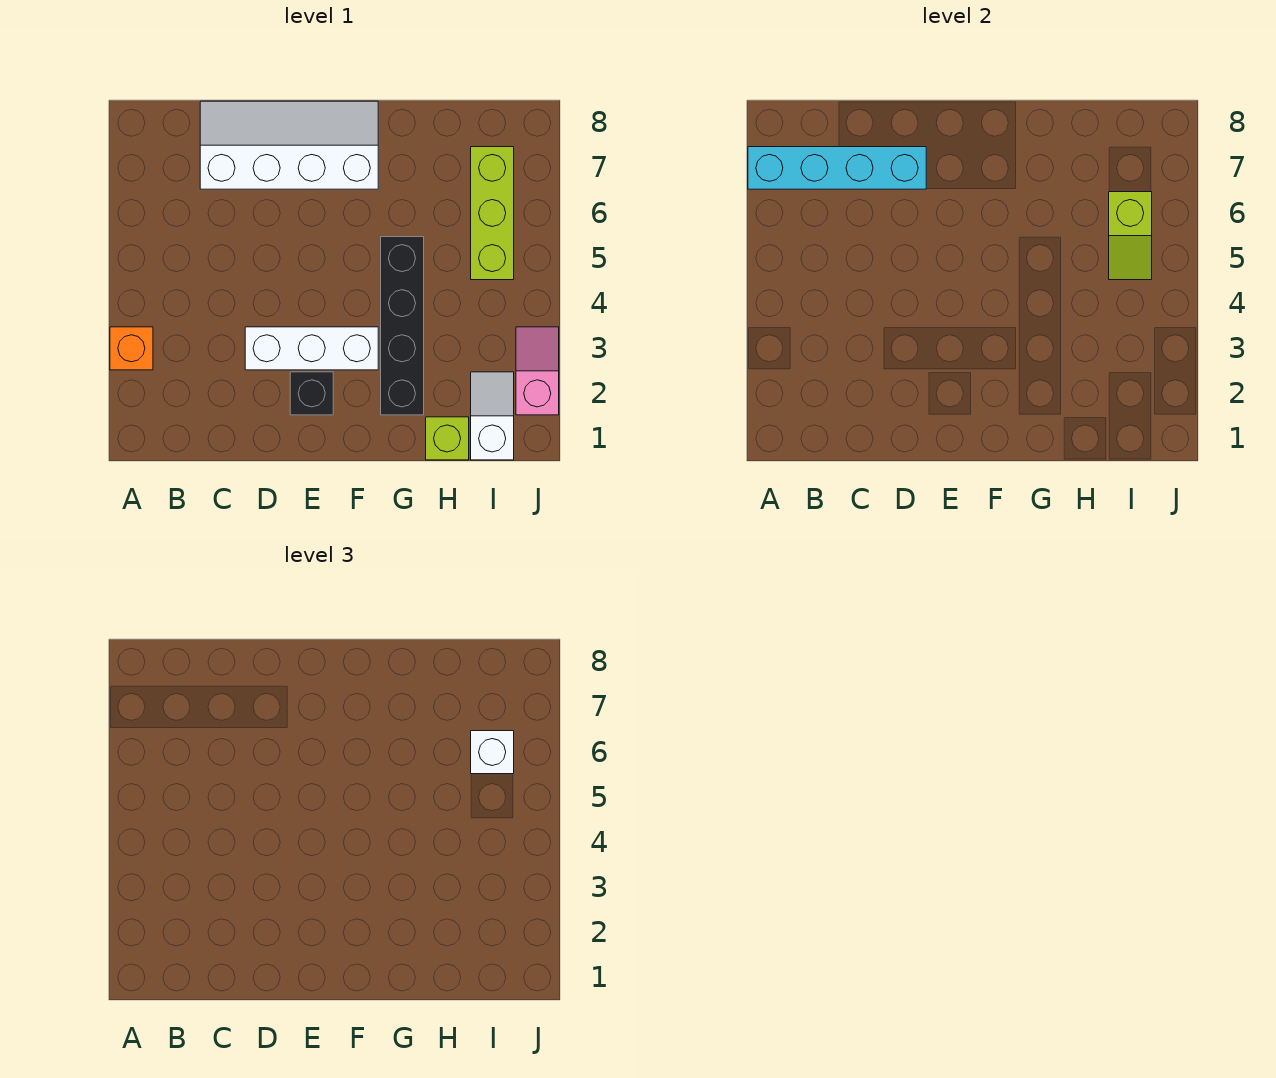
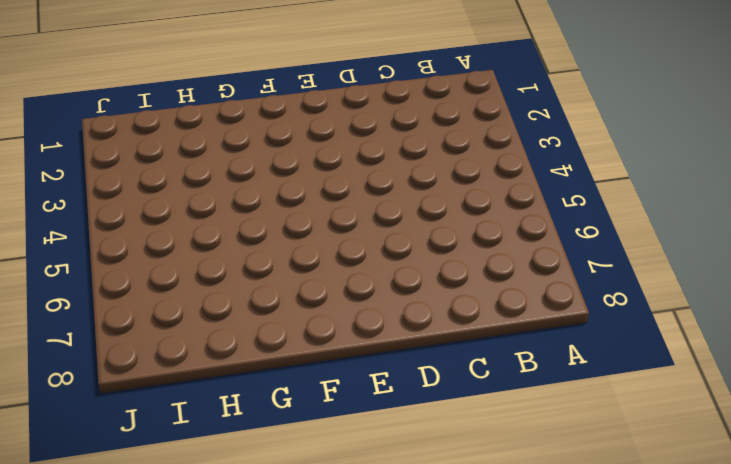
none -> orange brick A3 level 1
none -> white slope C7:F8 level 1 top 7
none -> white brick D3:F3 level 1

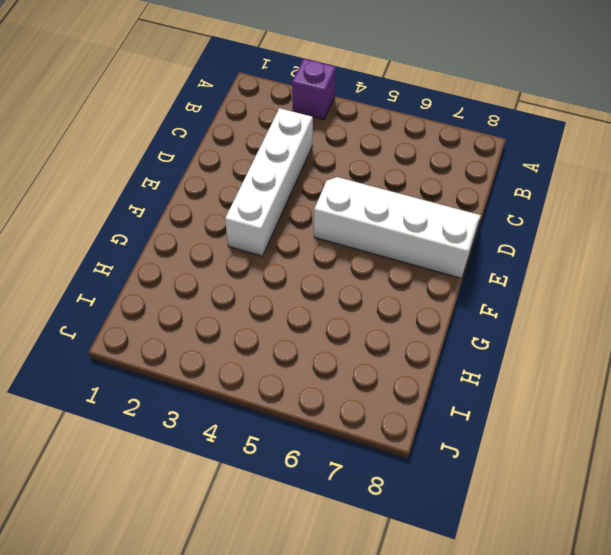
purple brick A3 level 1 -> orange brick A3 level 1
white brick C3:F3 level 1 -> white brick D3:F3 level 1
white slope D5:E8 level 1 top E -> white slope C7:F8 level 1 top 7
none -> black brick E2 level 1
none -> black brick G2:G5 level 1
none -> lime brick H1 level 1

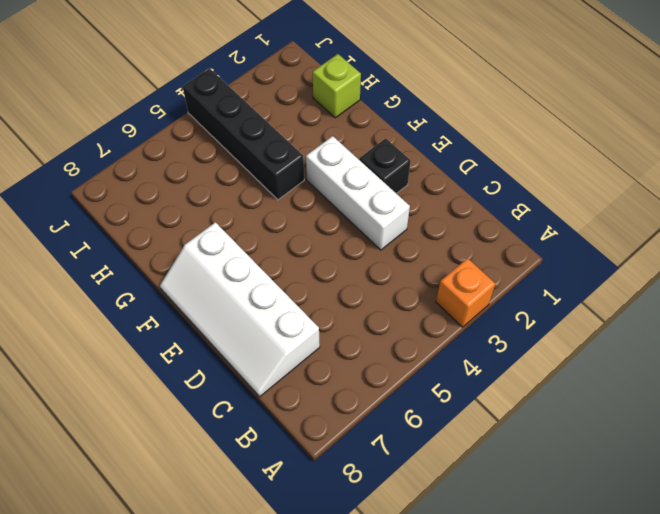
black brick G4:J4 level 1 -> black brick G2:G5 level 1
none -> white slope I1:I2 level 1 top 1
none -> lime brick I5:I7 level 1
none -> pink slope J2:J3 level 1 top 2

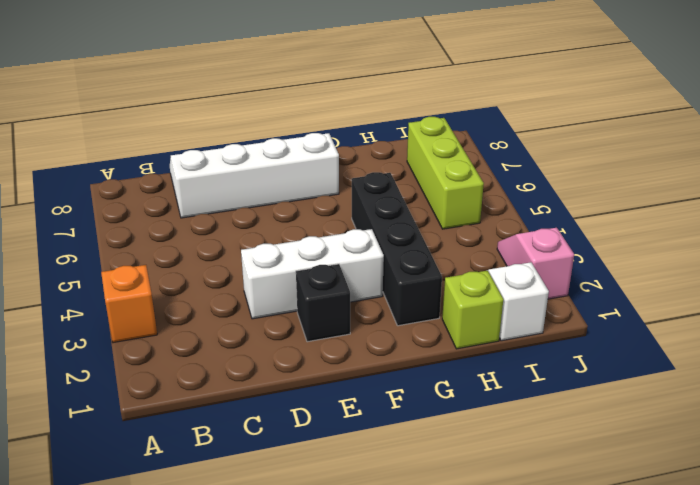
none -> cyan brick A7:D7 level 2
none -> lime slope I5:I6 level 2 top 6
none -> white brick I6 level 3

